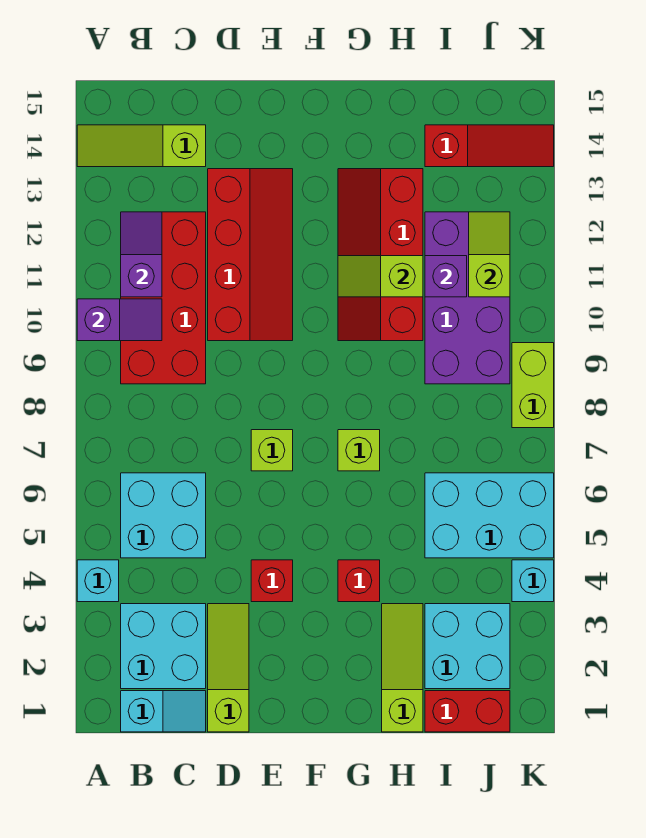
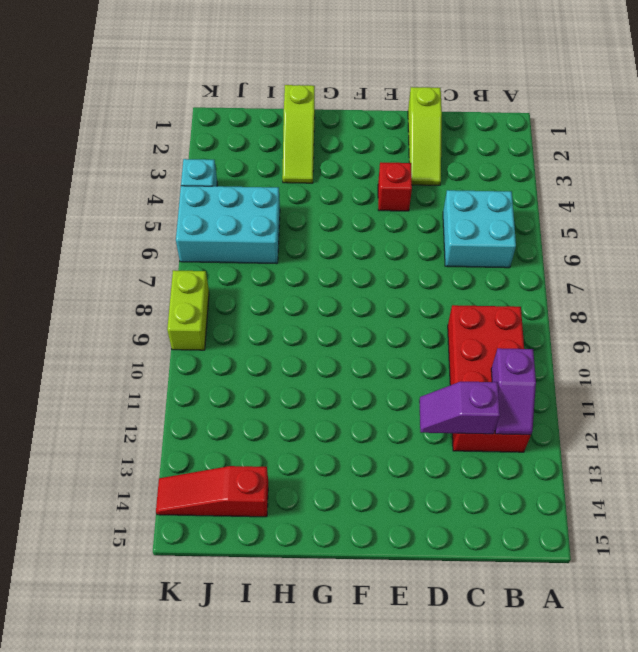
purple slope C12:D12 level 2 top C -> purple slope A10:B10 level 2 top A
none -> cyan brick A4 level 1
none -> lime slope A14:C14 level 1 top C
none -> cyan slope B1:C1 level 1 top B

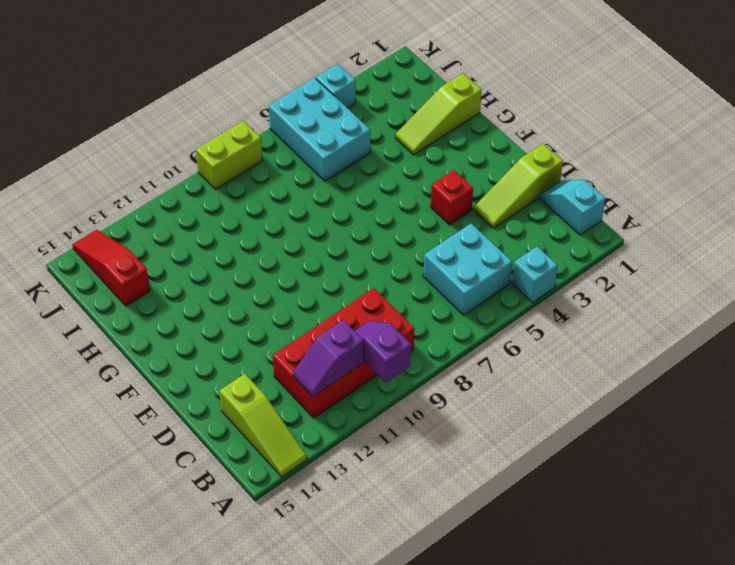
none -> cyan brick B2:C3 level 1
none -> red slope D10:E13 level 1 top D
none -> lime brick E7 level 1

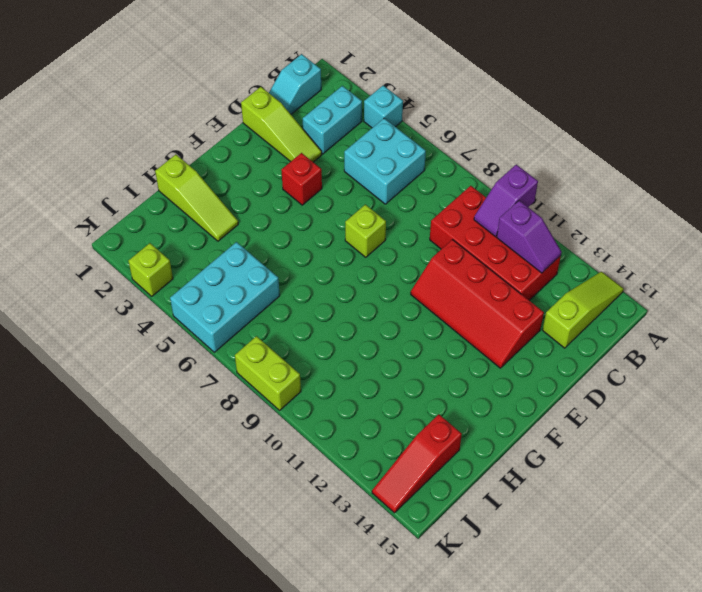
cyan brick B3:C3 level 1 -> cyan brick B2:C3 level 1
lime brick K3 level 1 -> lime brick G7 level 1
none -> red brick G4 level 1
none -> red slope G10:H13 level 1 top H
none -> red brick I1:J1 level 1

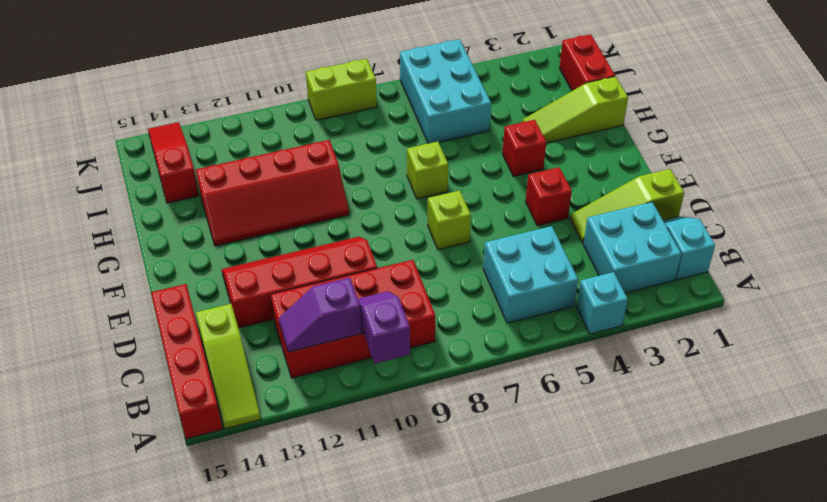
red brick A15:D15 level 1 -> none
none -> cyan brick I2:J3 level 1
none -> purple brick I9:J12 level 1
none -> cyan brick K4 level 1

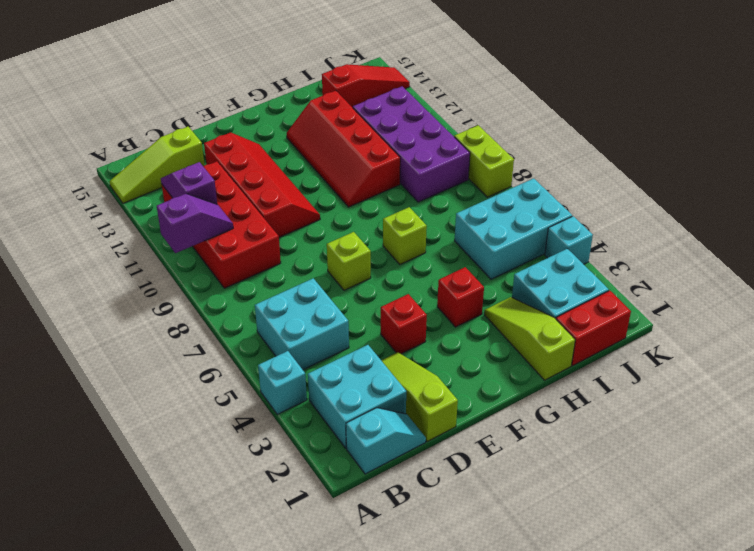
none -> lime slope G11:H11 level 2 top H
none -> purple brick I11 level 2
none -> lime slope J11:J12 level 2 top 11

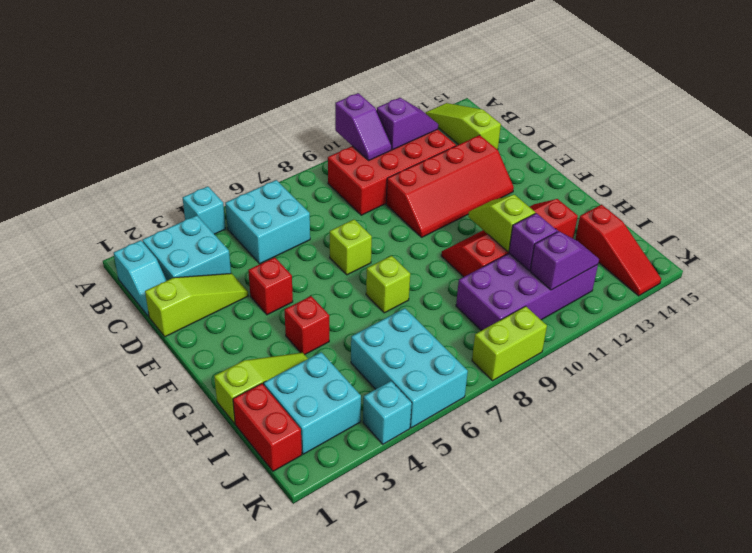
purple slope J11:J12 level 2 top 11 -> lime slope J11:J12 level 2 top 11

